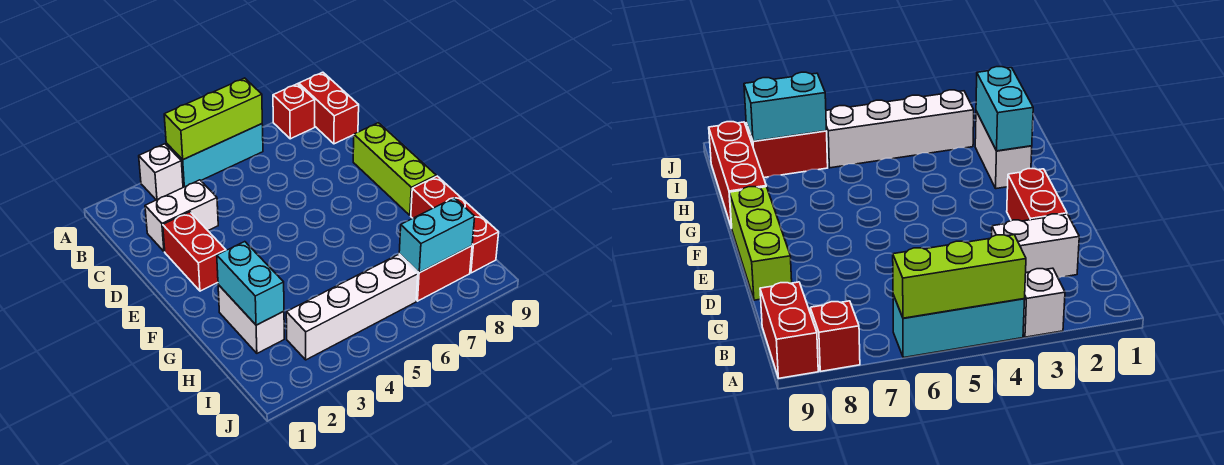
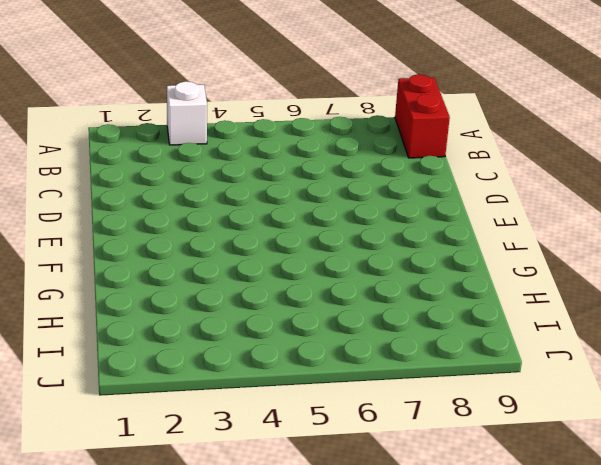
none -> cyan brick A4:A6 level 1
none -> red brick A8 level 1
none -> white brick C2:C3 level 1

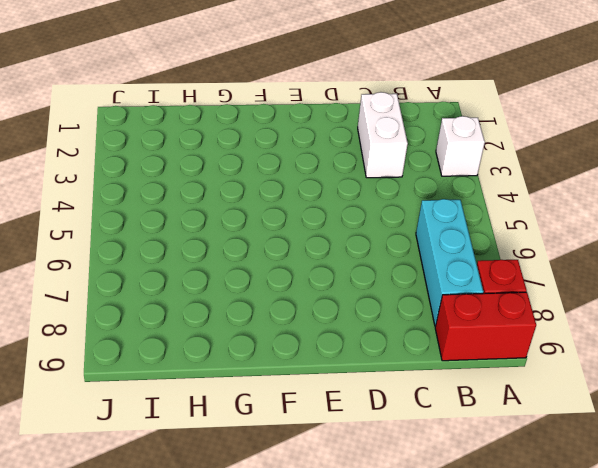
cyan brick B6:B8 level 1 -> cyan brick A4:A6 level 1
none -> red brick D2:E2 level 1
none -> lime brick D9:F9 level 1
none -> white brick G2:H2 level 1

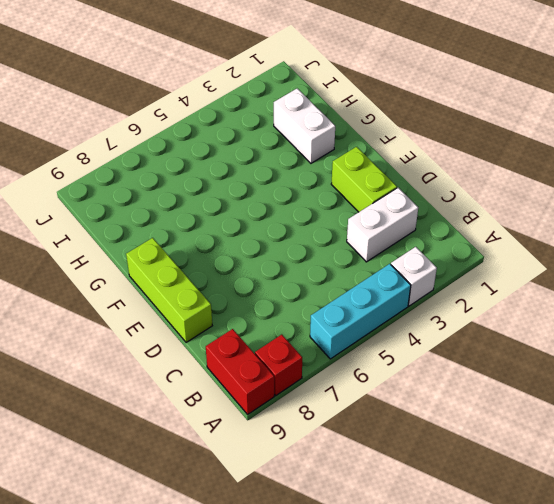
lime brick D2:E2 level 1 -> red brick D2:E2 level 1
none -> red brick G9:I9 level 1
none -> white brick I3:I6 level 1
none -> red brick I7:I8 level 1

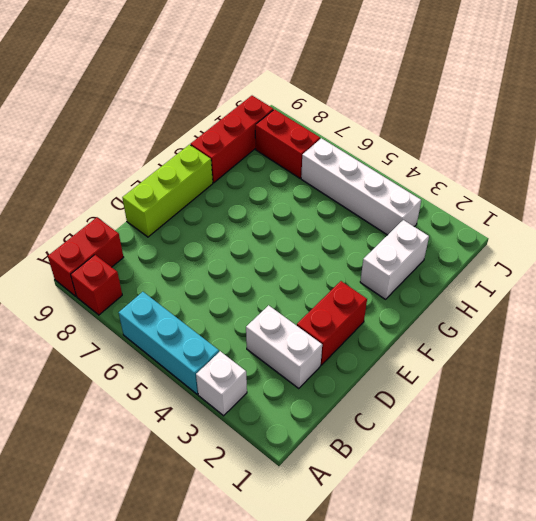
none -> lime brick A4:A6 level 2
none -> cyan brick G2:H2 level 2
none -> cyan brick I7:I8 level 2

